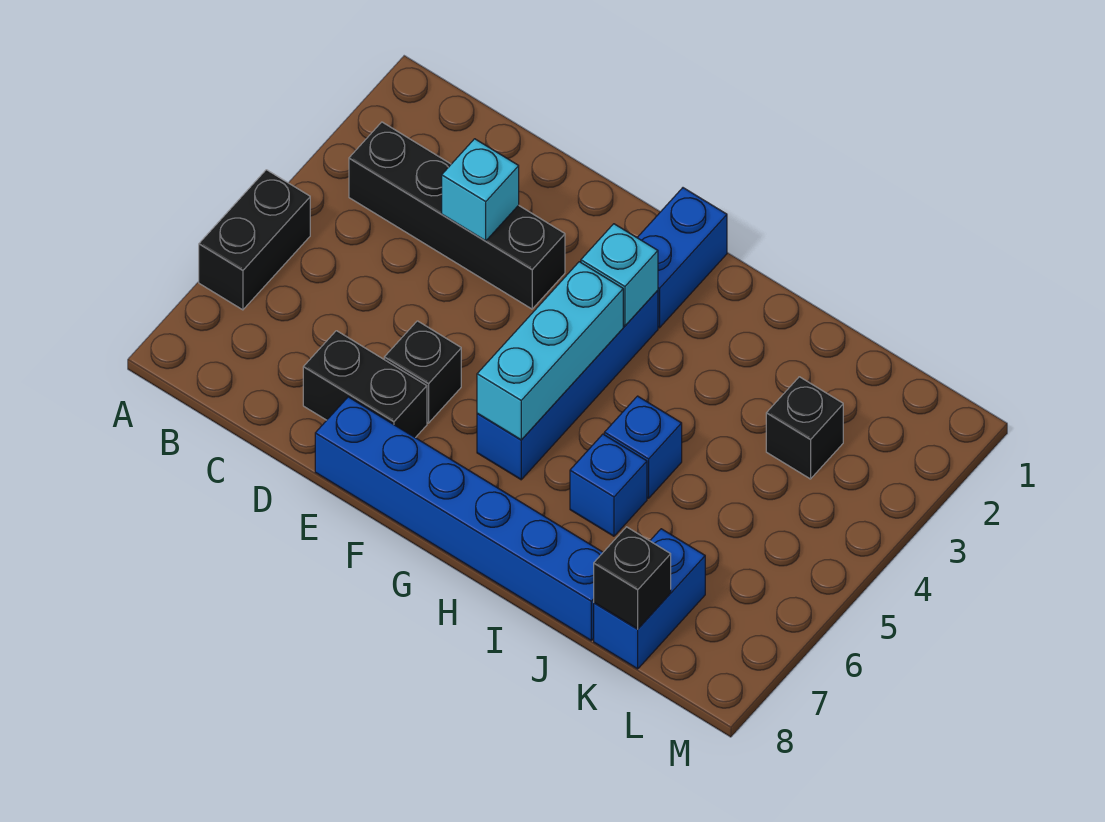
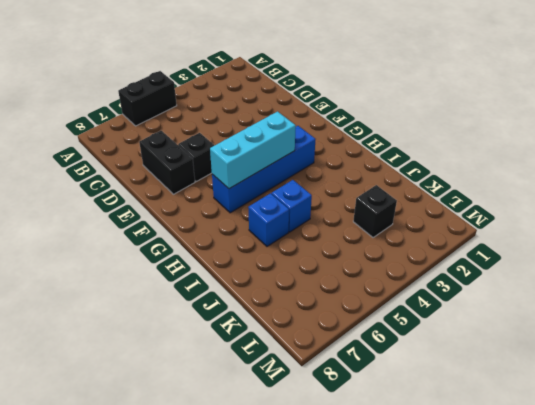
none -> black brick B3:E3 level 1
none -> blue brick E8:J8 level 1
none -> blue brick G1:G2 level 1

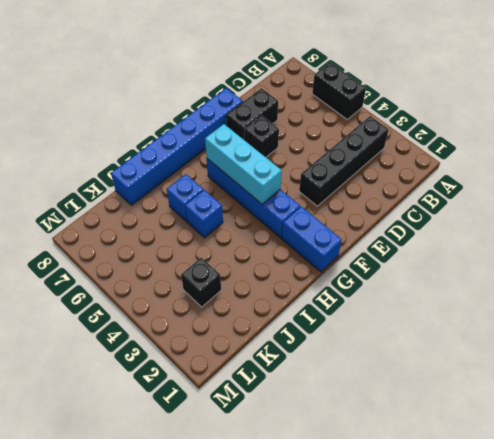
none -> blue brick K7:K8 level 1
none -> cyan brick D3 level 2
none -> cyan brick G3 level 2

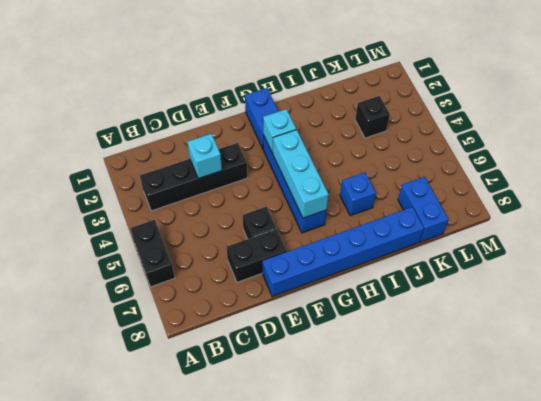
none -> blue brick I5 level 1
none -> black brick K8 level 2

